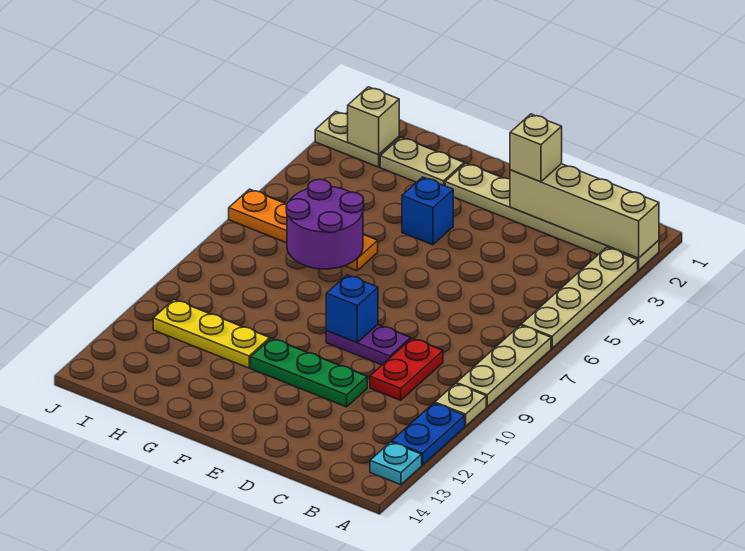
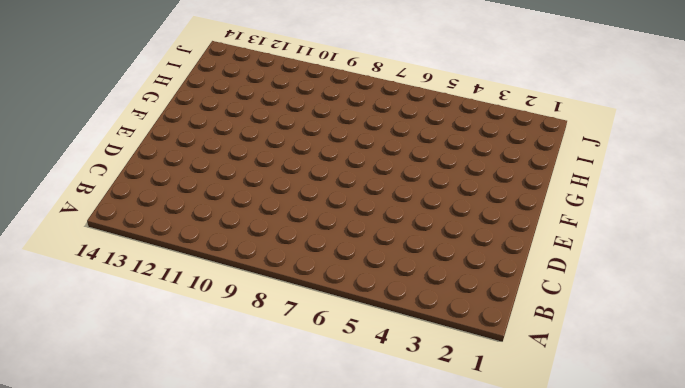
none -> tan plate A2:F2 level 1
none -> tan plate A3:A6 level 1
none -> tan plate A7:A9 level 1

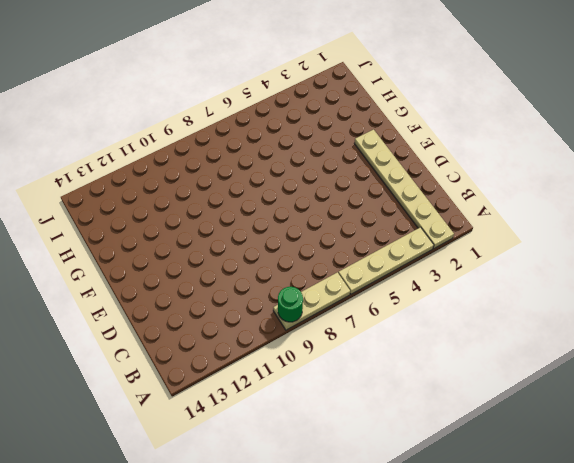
green round brick A9 level 2 -> none
none -> tan plate A10 level 1
none -> blue plate A11:A12 level 1
none -> cyan plate A13 level 1

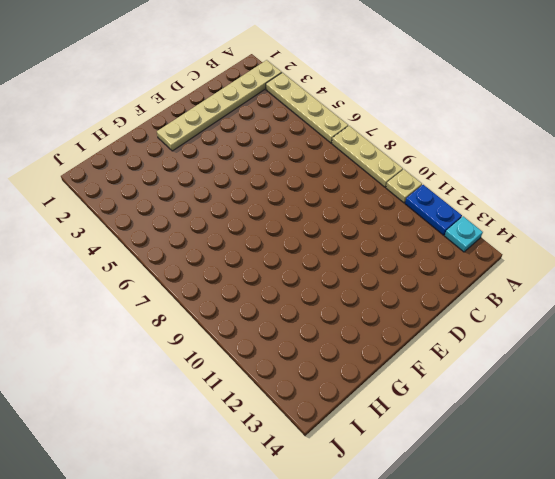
none -> red plate C9:C10 level 1
none -> purple plate D9:E9 level 1
none -> green plate D11:F11 level 1

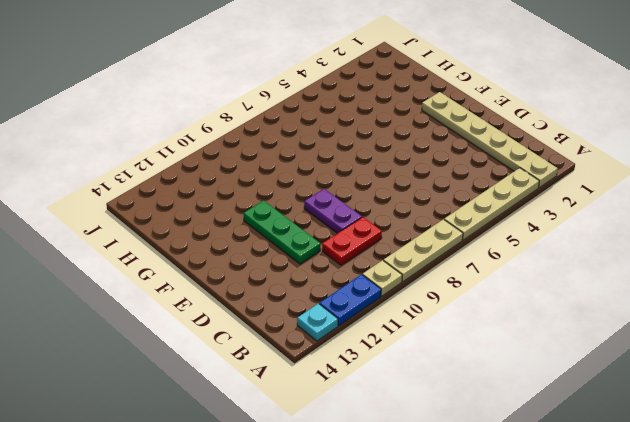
none -> blue brick F4 level 1
none -> tan plate G2:H2 level 1
none -> orange plate G6:J6 level 1

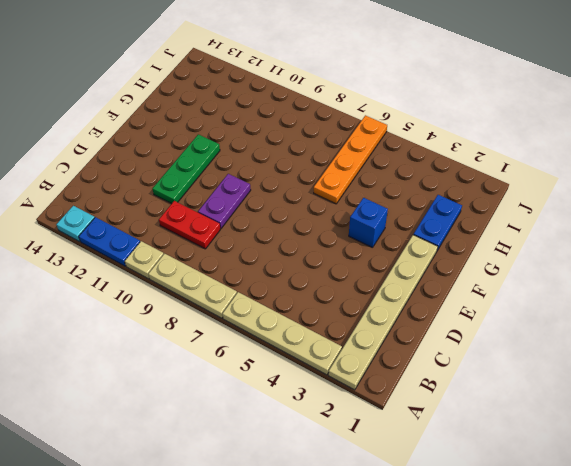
blue plate G2:H2 level 1 -> tan plate G2:H2 level 1
none -> yellow plate G11:I11 level 1
none -> tan plate I2:J2 level 1
none -> tan brick A2:D2 level 2

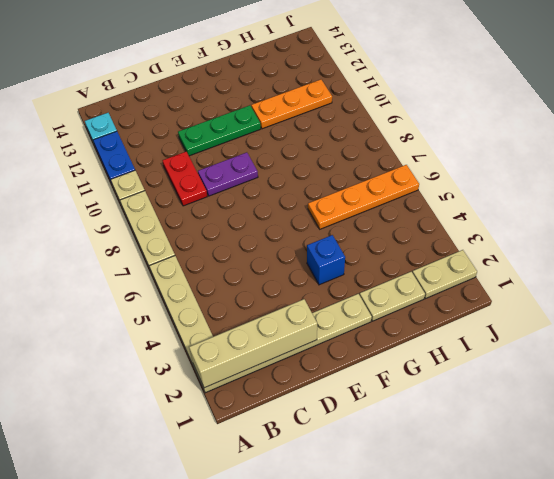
orange plate G11:I11 level 1 -> yellow plate G11:I11 level 1
none -> blue brick E9 level 2
none -> purple round brick G6:H7 level 2
none -> tan brick I2 level 2

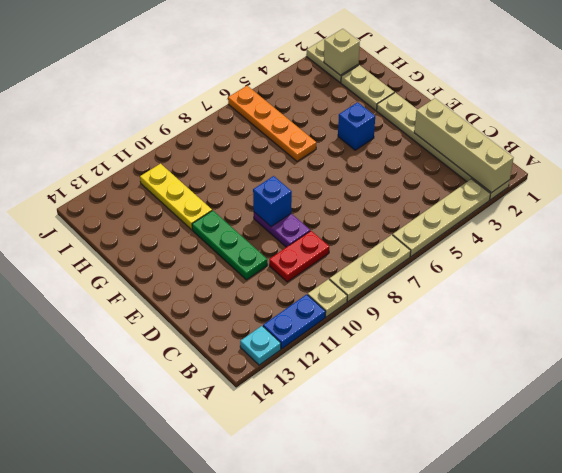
none -> purple round brick G6:H7 level 2
none -> tan brick D2 level 3

